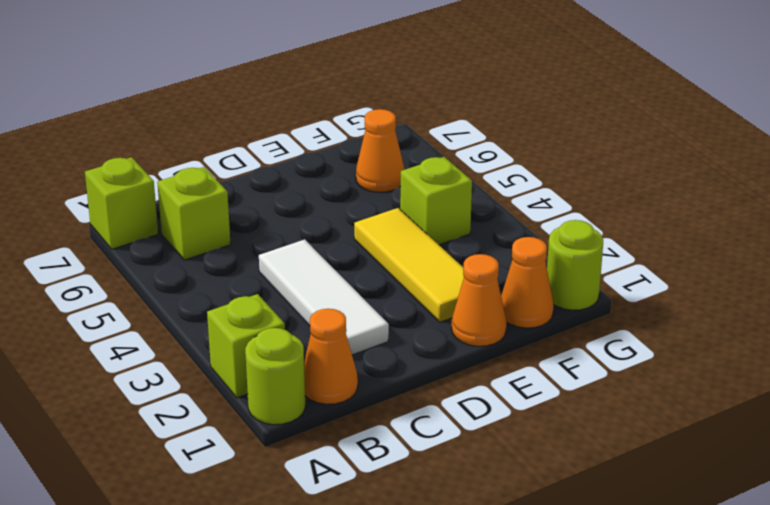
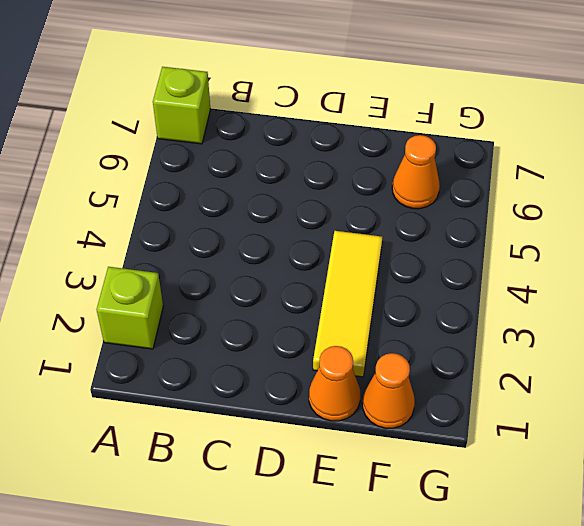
none -> lime round brick A1 level 1
none -> orange cone B1 level 1
none -> lime brick B6 level 1

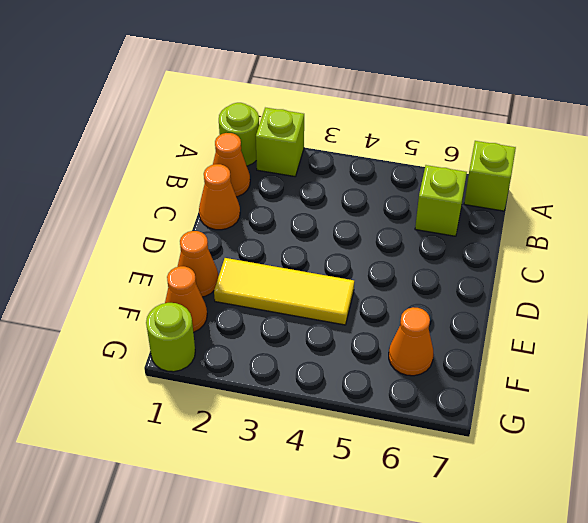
orange cone C1 level 1 -> none
none -> white tile C2:C4 level 1
none -> lime brick F4 level 1

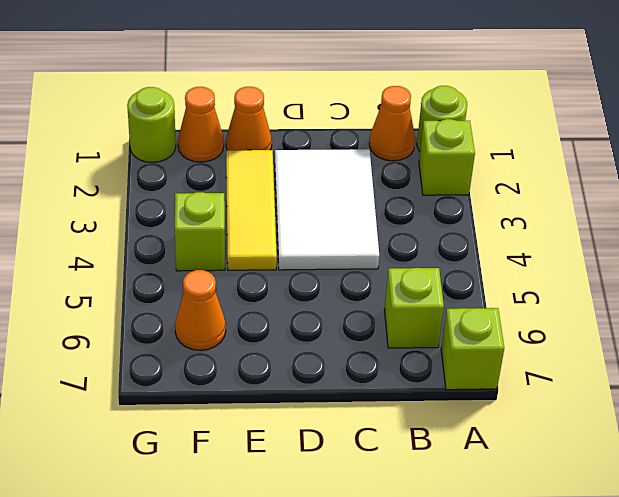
white tile C2:D4 level 1 -> white tile C2:C4 level 1

